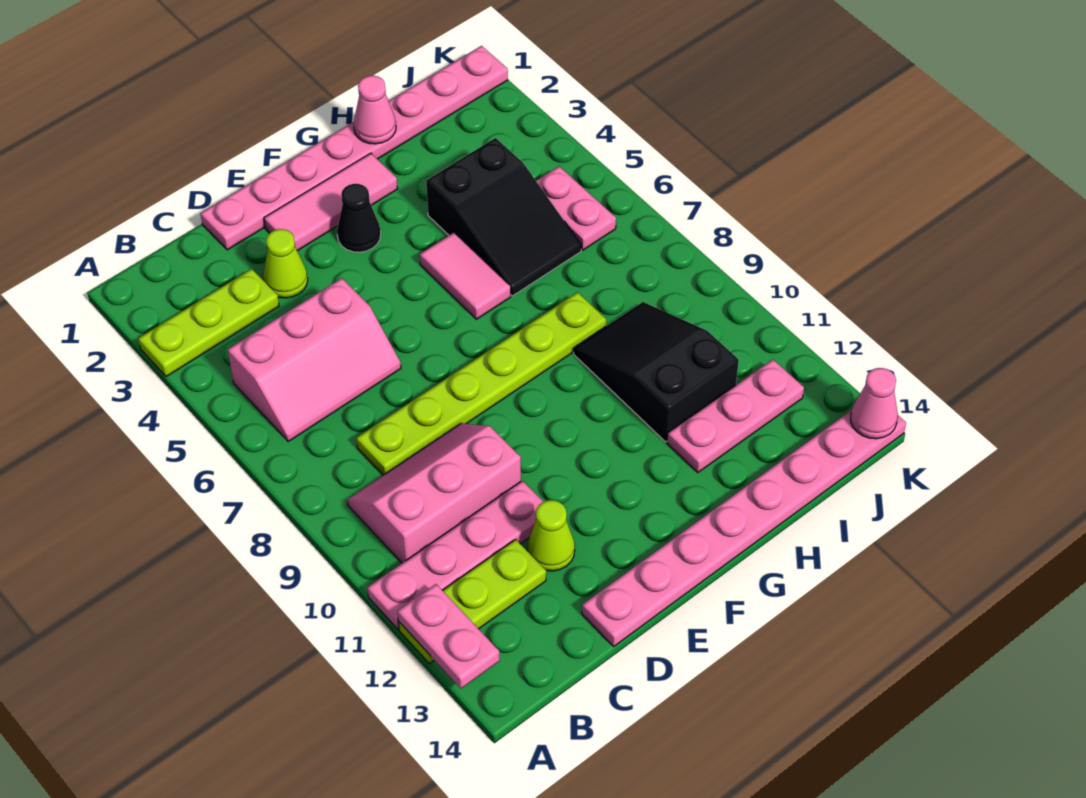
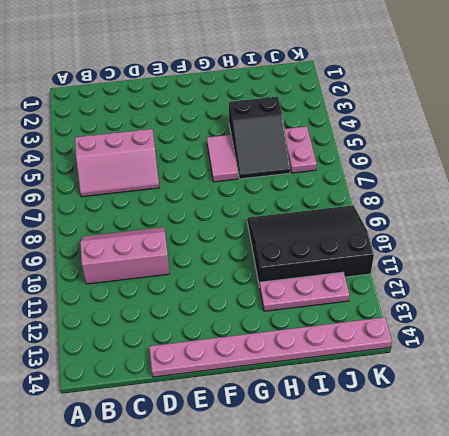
black slope H9:K11 level 1 top 11 -> black slope H9:I11 level 1 top 11
none -> lime plate A3:C3 level 1
none -> pink plate A11:D11 level 1
none -> lime plate A12:C12 level 1

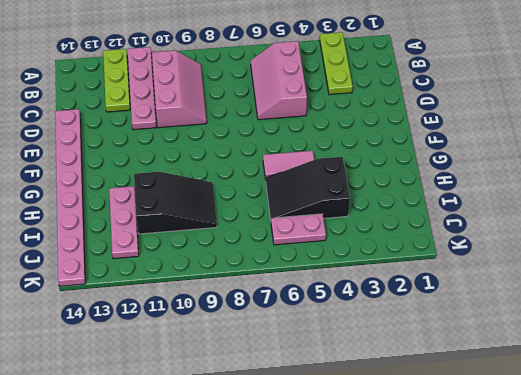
none -> lime plate C8:H8 level 1
none -> pink plate D1:K1 level 1
none -> lime cone D3 level 1

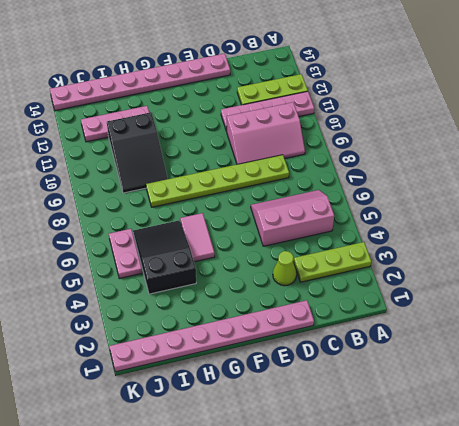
none -> lime cone D12 level 1
none -> pink tile E2:G2 level 1
none -> black cone F3 level 1

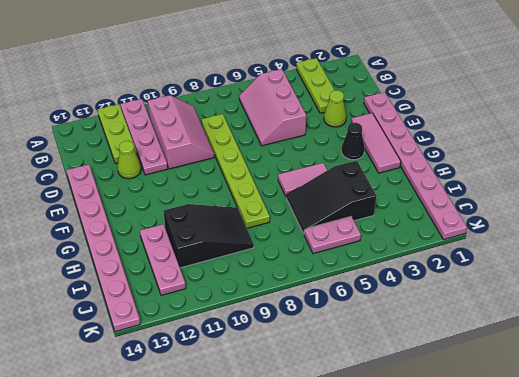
none -> pink plate A12:A13 level 2
none -> pink cone H1 level 2
none -> pink cone K14 level 2

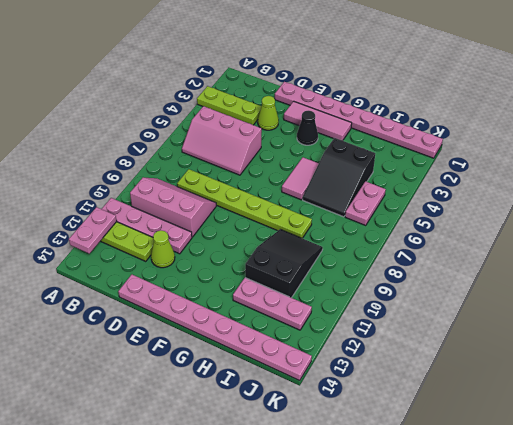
none -> pink cone H1 level 2
none -> pink cone K14 level 2

